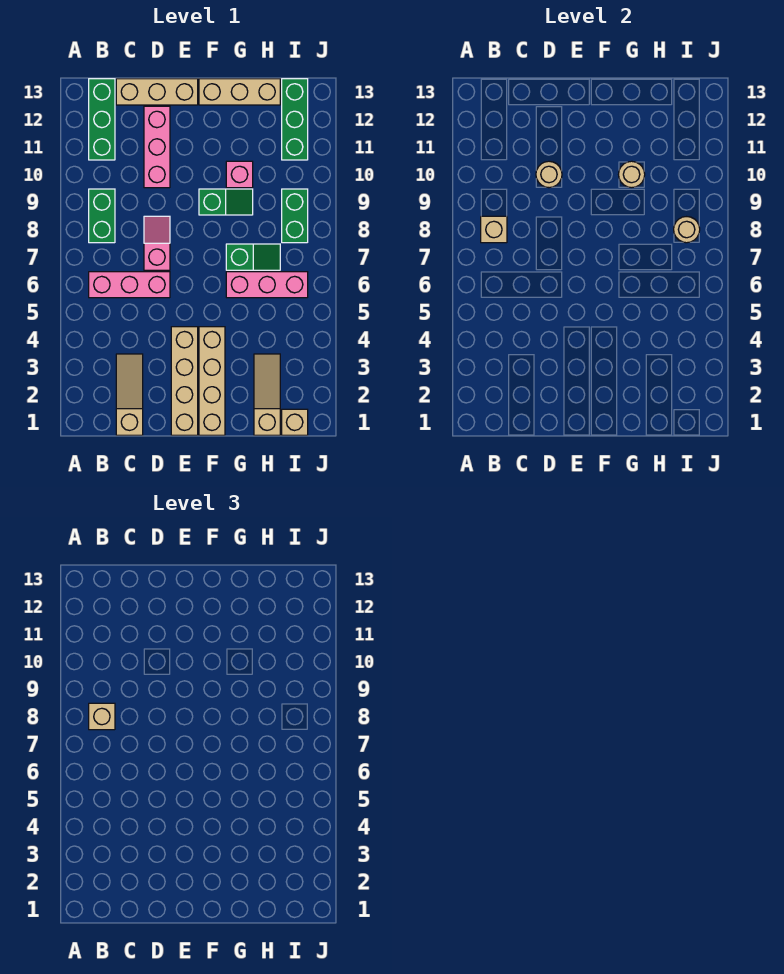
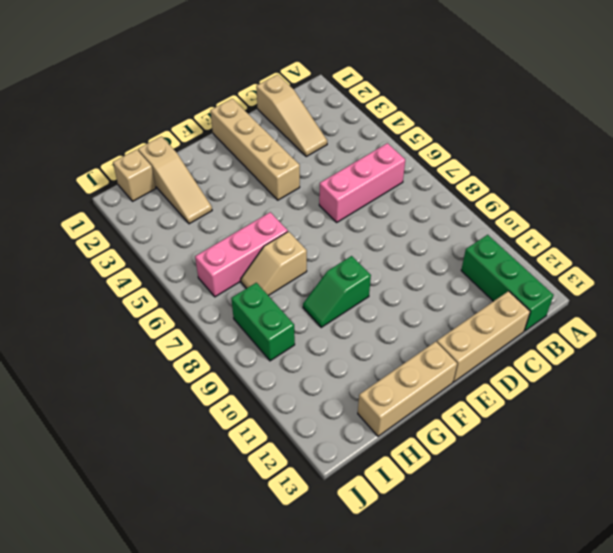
tan slope G7:H7 level 1 top G -> green slope G7:H7 level 1 top G
none -> green brick B8:B9 level 1
none -> pink slope D7:D8 level 1 top 7
none -> pink brick D10:D12 level 1

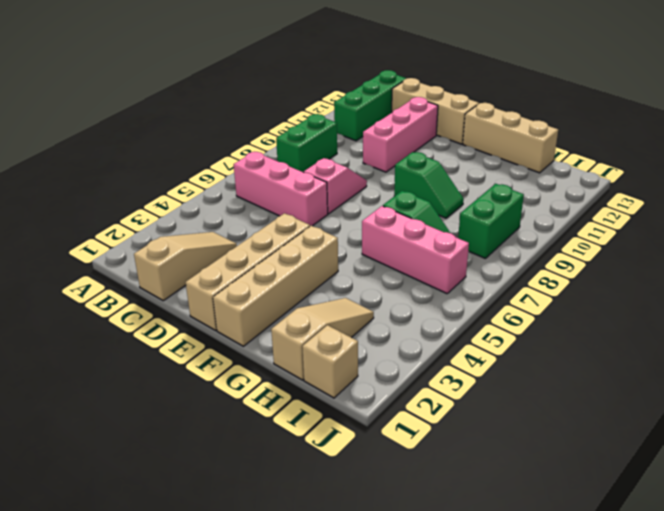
none -> pink brick G10 level 1
none -> green brick I11:I13 level 1
none -> tan brick B8 level 2

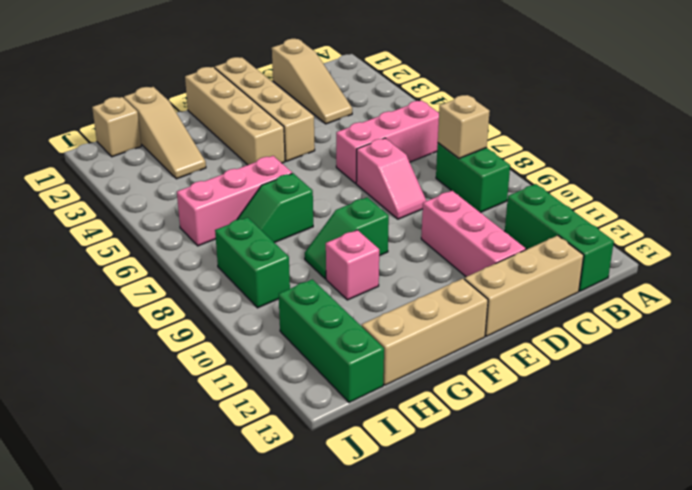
none -> tan round brick D10 level 2
none -> tan round brick G10 level 2
none -> tan round brick I8 level 2

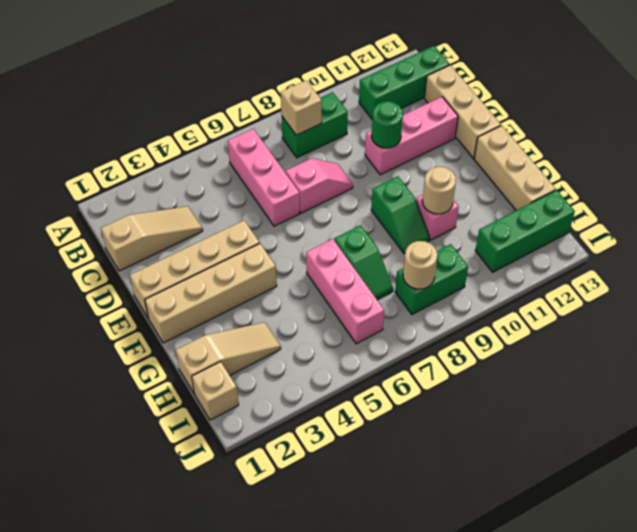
green round brick D10 level 2 -> tan round brick D10 level 2
none -> tan brick B8 level 3

